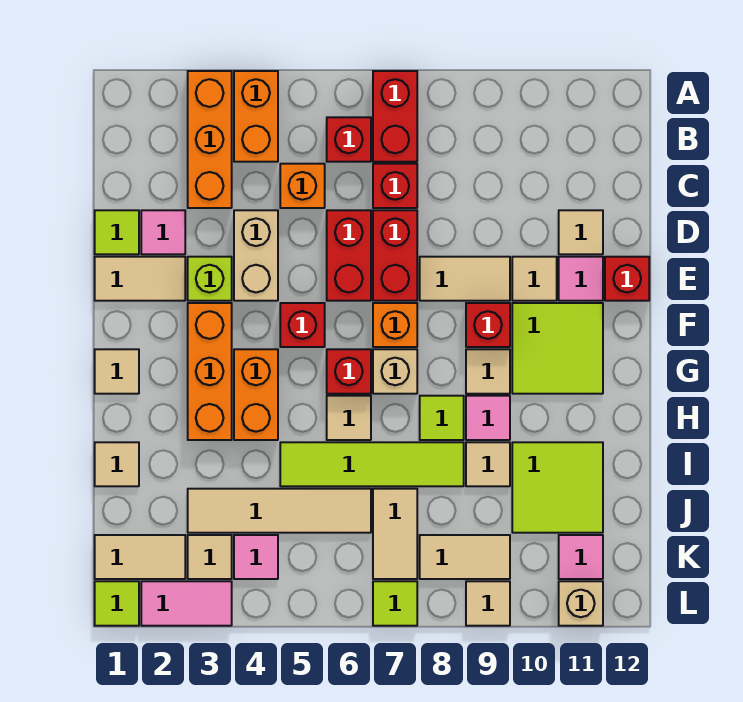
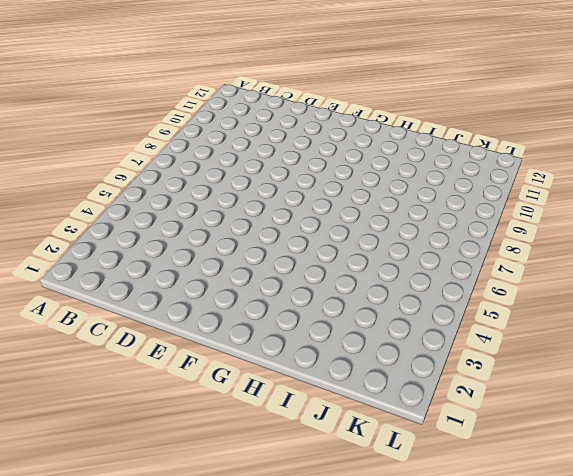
none -> orange brick A3:C3 level 1
none -> orange brick A4:B4 level 1
none -> red brick A7:B7 level 1
none -> red brick B6 level 1

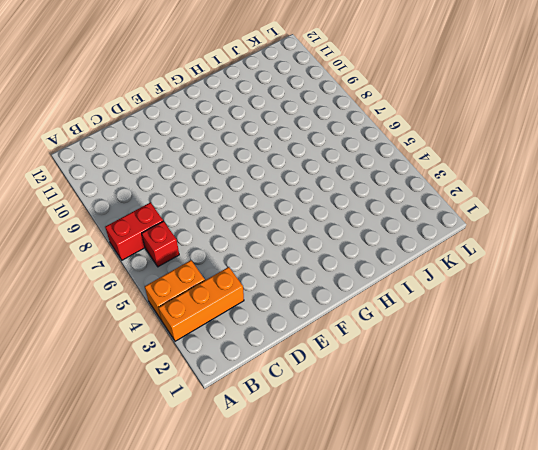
none -> orange brick C5 level 1
none -> red brick C7 level 1
none -> lime tile D1 level 1
none -> pink tile D2 level 1

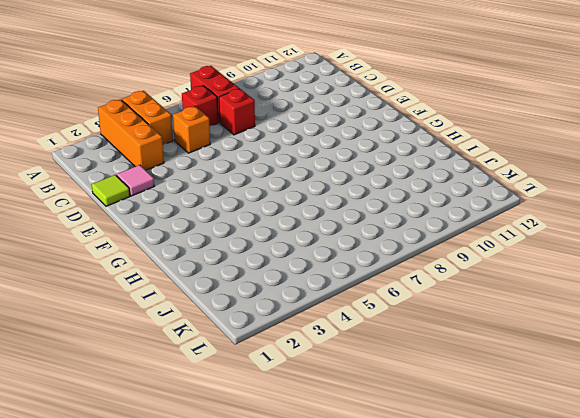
none -> tan brick D4:E4 level 1
none -> red brick D6:E6 level 1
none -> red brick D7:E7 level 1
none -> tan tile D11 level 1

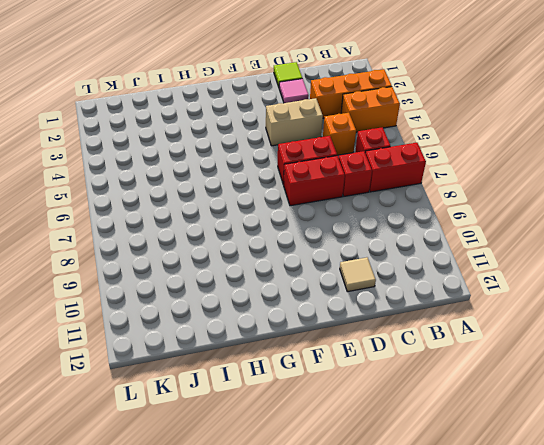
none -> tan tile E1:E2 level 1
none -> lime brick E3 level 1
none -> tan tile E8:E9 level 1
none -> tan tile E10 level 1

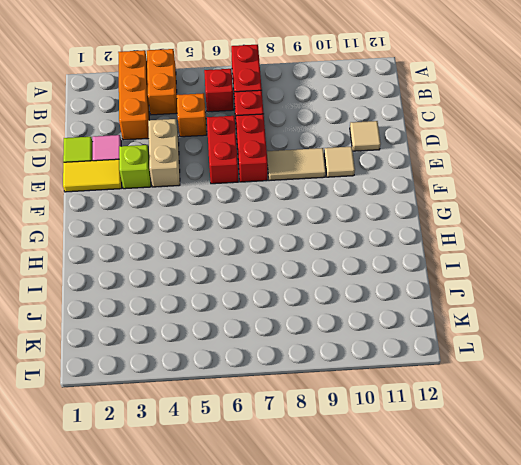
yellow tile E1:E2 level 1 -> tan tile E1:E2 level 1
none -> pink tile E11 level 1
none -> red brick E12 level 1
none -> orange brick F3:H3 level 1
none -> red brick F5 level 1

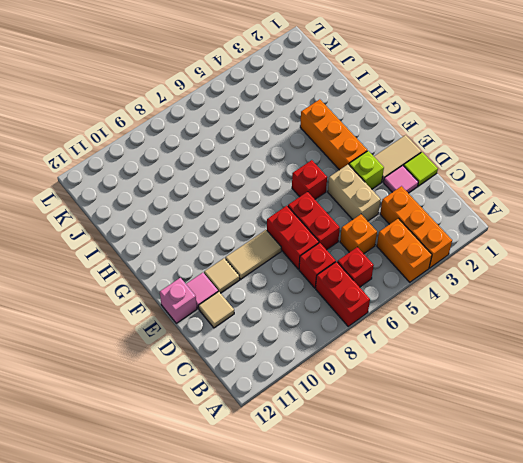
pink brick E12 level 1 -> red brick E12 level 1
none -> orange brick F7 level 1
none -> red brick F9 level 1
none -> lime tile F10:G11 level 1
none -> tan tile G1 level 1

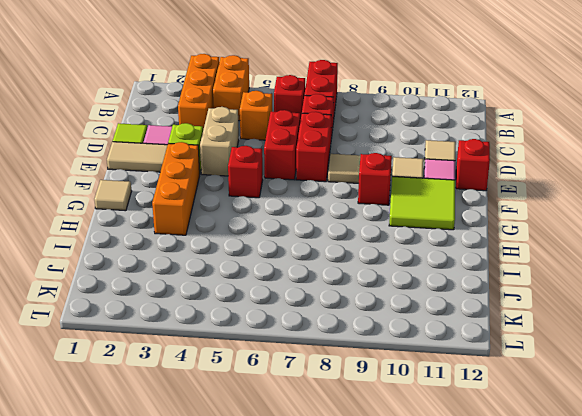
none -> orange brick F7 level 1
none -> orange brick G4:H4 level 1
none -> red brick G6 level 1
none -> tan brick G7 level 1

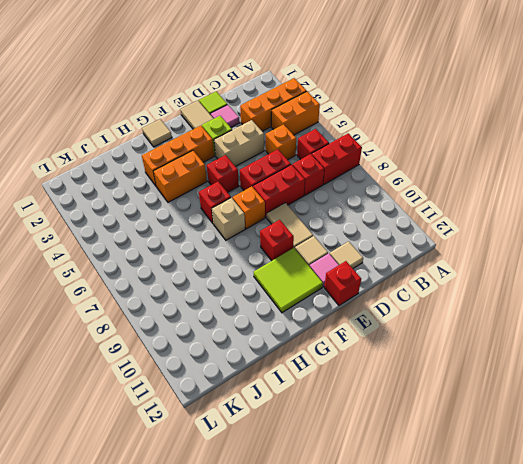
none -> tan tile G9 level 1
none -> tan tile H6 level 1
none -> lime tile H8 level 1
none -> pink tile H9 level 1

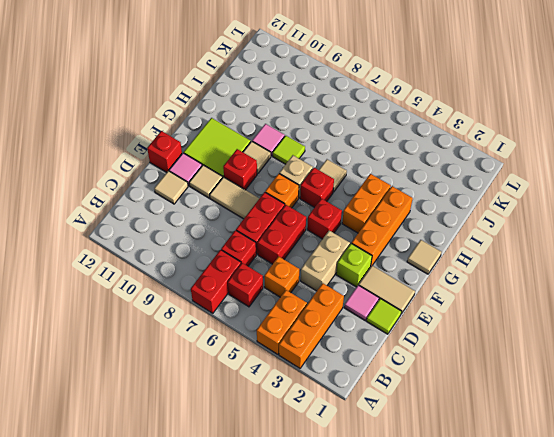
none -> tan tile I1 level 1
none -> lime tile I5:I8 level 1
none -> tan tile I9 level 1
none -> lime tile I10:J11 level 1

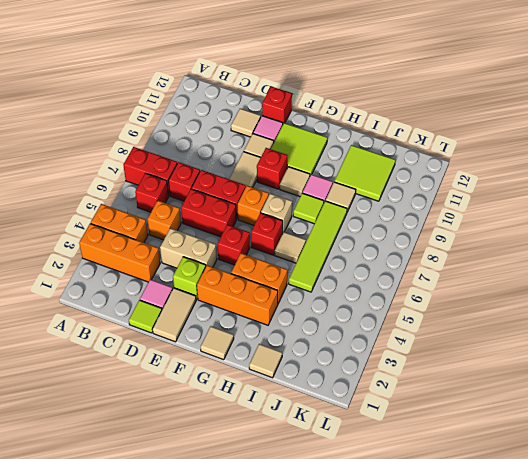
none -> tan tile J3:J6 level 1
none -> tan tile J7:K7 level 1
none -> tan tile K1:K2 level 1
none -> tan tile K3 level 1

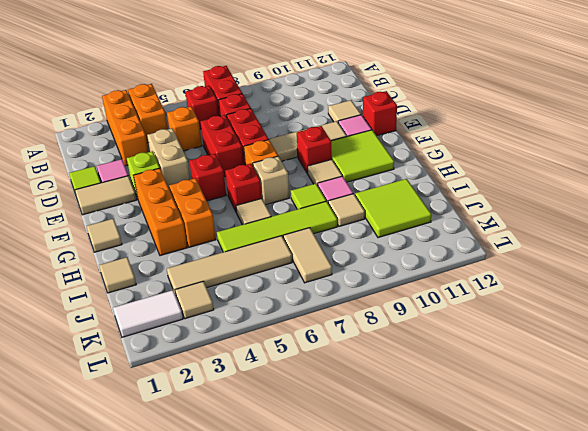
white tile K1:K2 level 1 -> tan tile K1:K2 level 1
none -> pink tile K4 level 1
none -> tan tile K8:K9 level 1
none -> pink tile K11 level 1
none -> lime tile L1 level 1

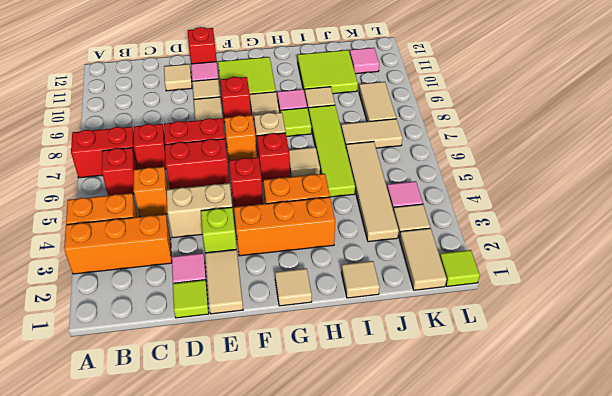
none -> pink tile L2:L3 level 1
none -> lime tile L7 level 1
none -> tan tile L9 level 1
none -> tan brick L11 level 1

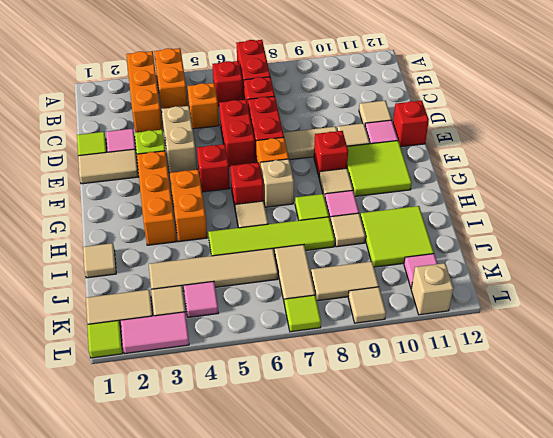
none -> tan tile G1 level 1

